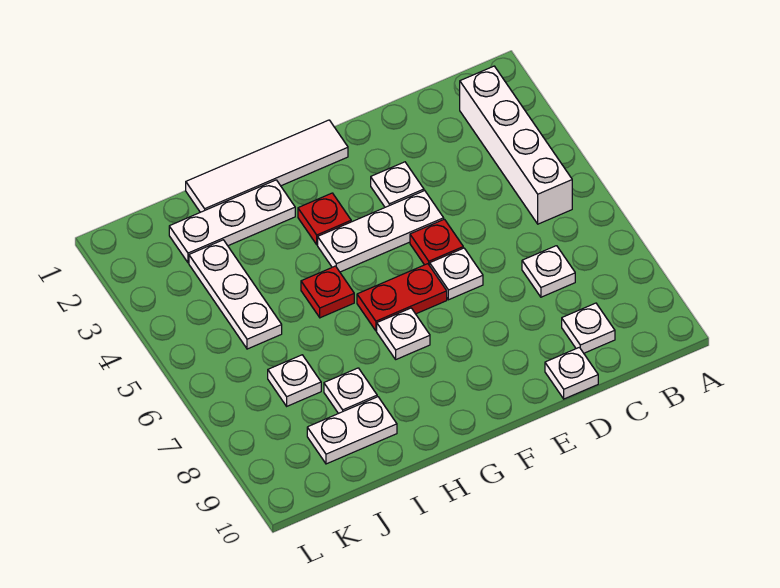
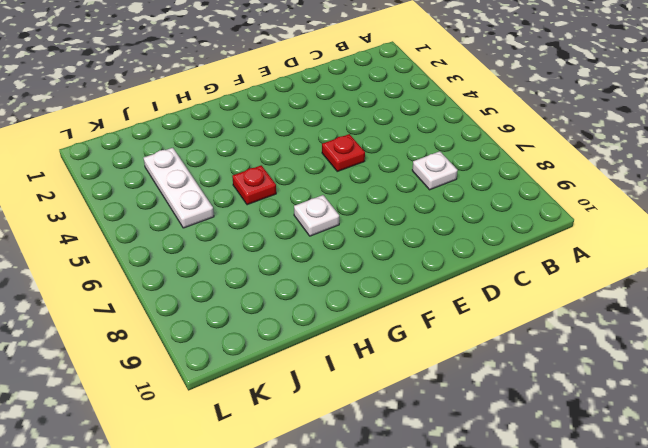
none -> white brick B2:B5 level 1
none -> white plate C9 level 1
none -> white plate D10 level 1

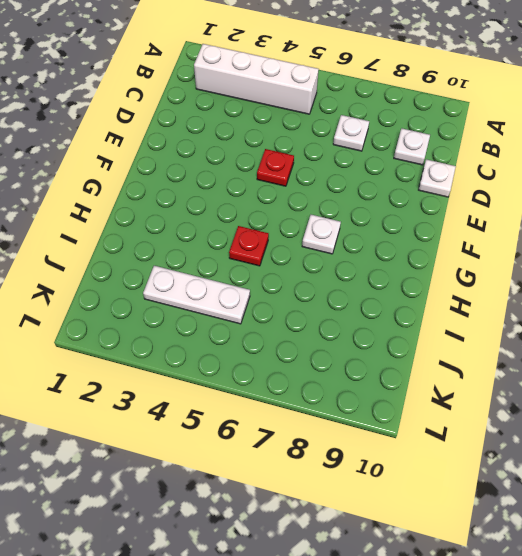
none -> white plate E3 level 1
none -> white plate E4:G4 level 1
none -> white plate E6 level 1

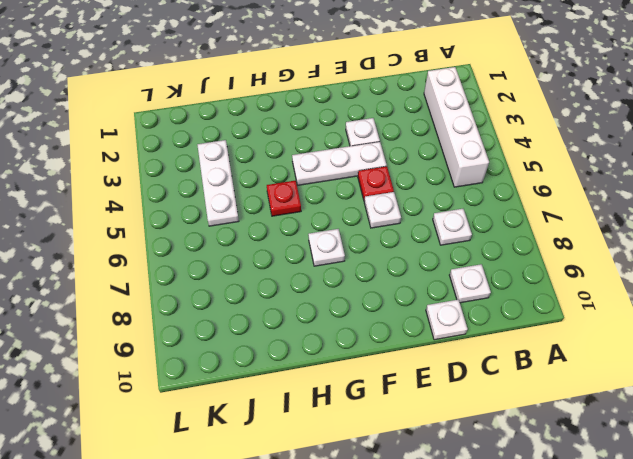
none -> white tile F1:I1 level 1
none -> red plate F6:G6 level 1
none -> red plate G3 level 1

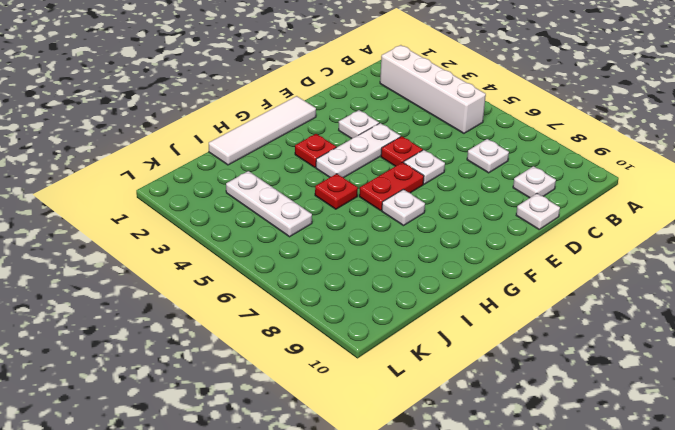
none -> white plate H2:J2 level 1
none -> white plate I8 level 1
none -> white plate I9:J9 level 1

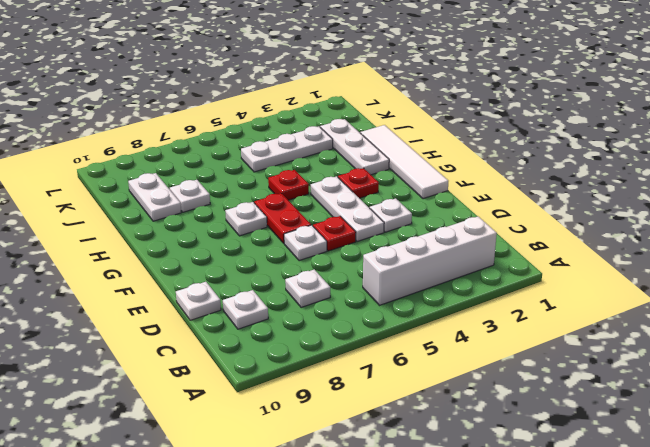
none -> white plate J7 level 1

